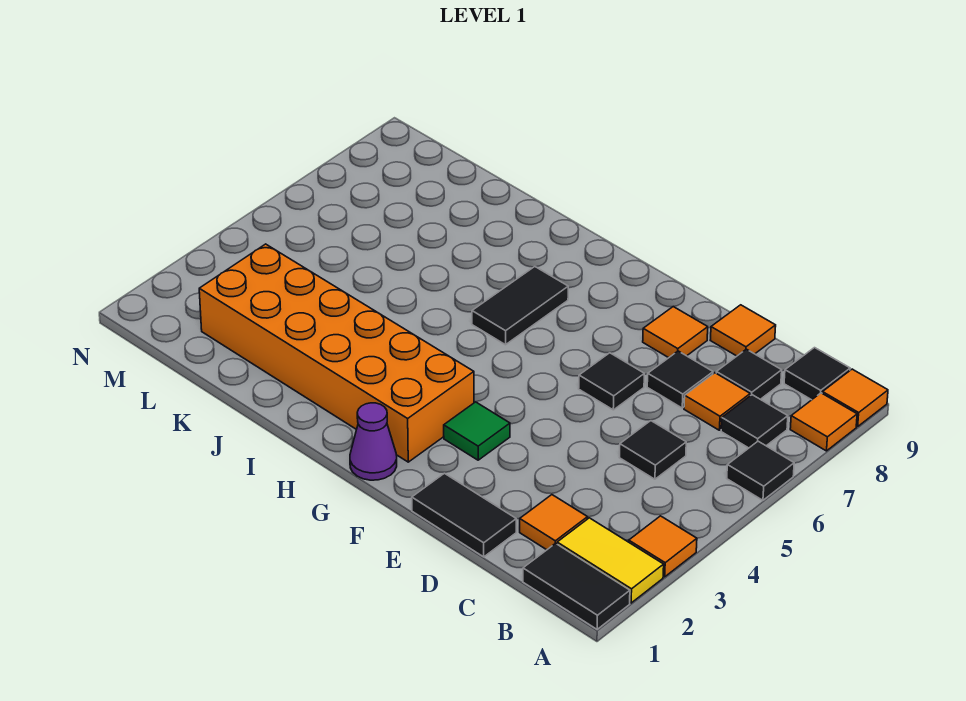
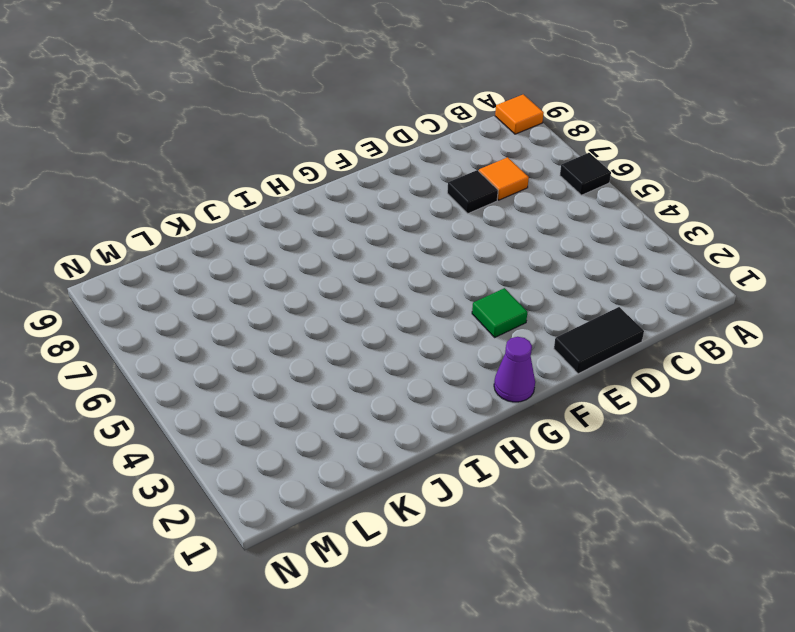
none -> black tile A1:B1 level 1
none -> yellow tile A2:B2 level 1
none -> orange tile A3 level 1

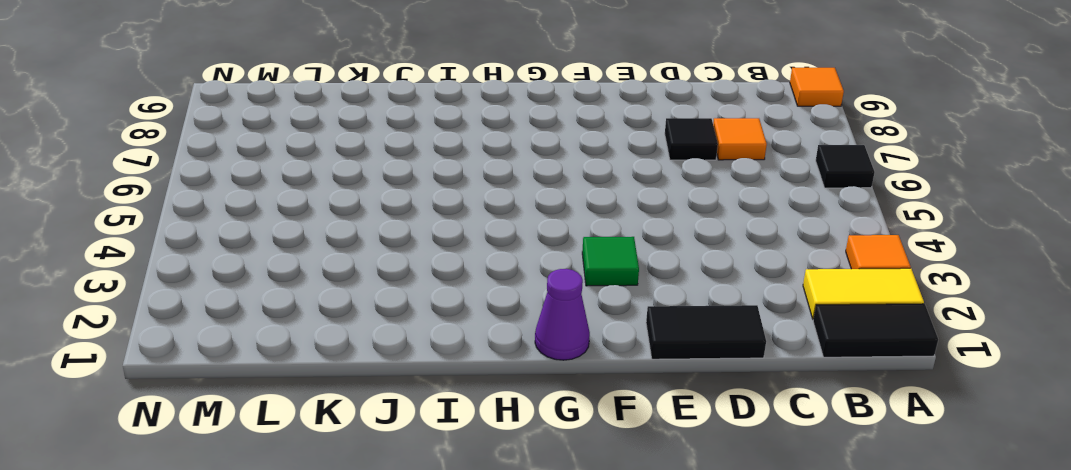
none -> orange tile A8 level 1
none -> black tile B7 level 1
none -> black tile B9 level 1

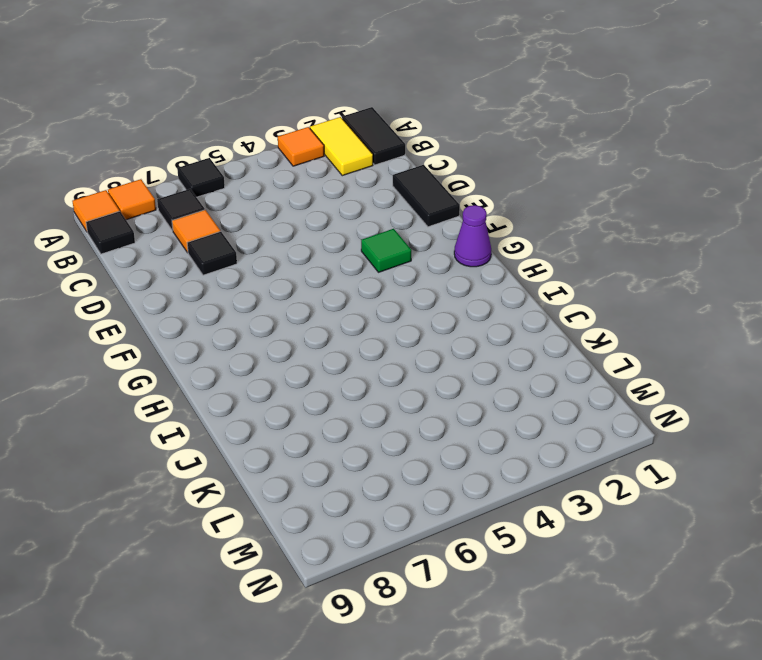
none -> orange tile C2 level 1
none -> black tile C5 level 1
none -> black tile C8 level 1

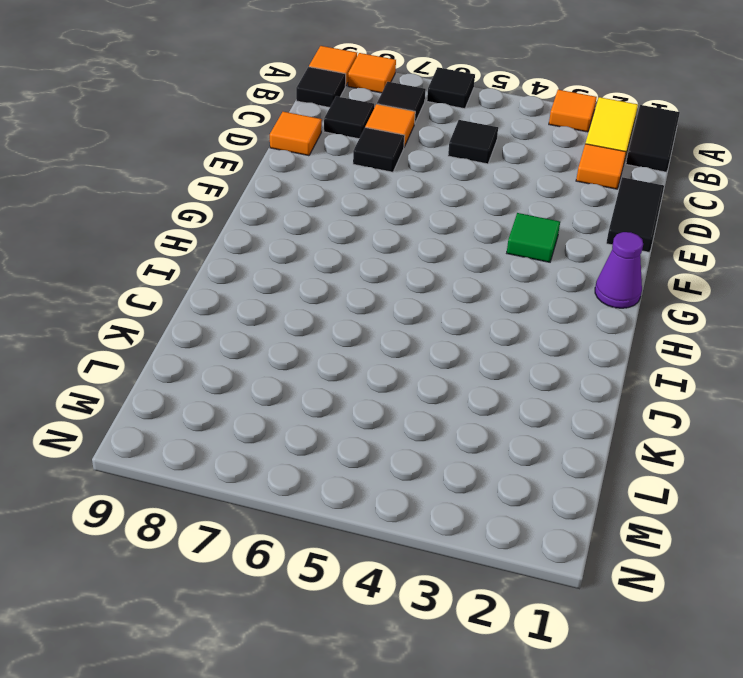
none -> black tile E6 level 1
none -> orange tile E8 level 1
none -> orange brick G2:L3 level 1

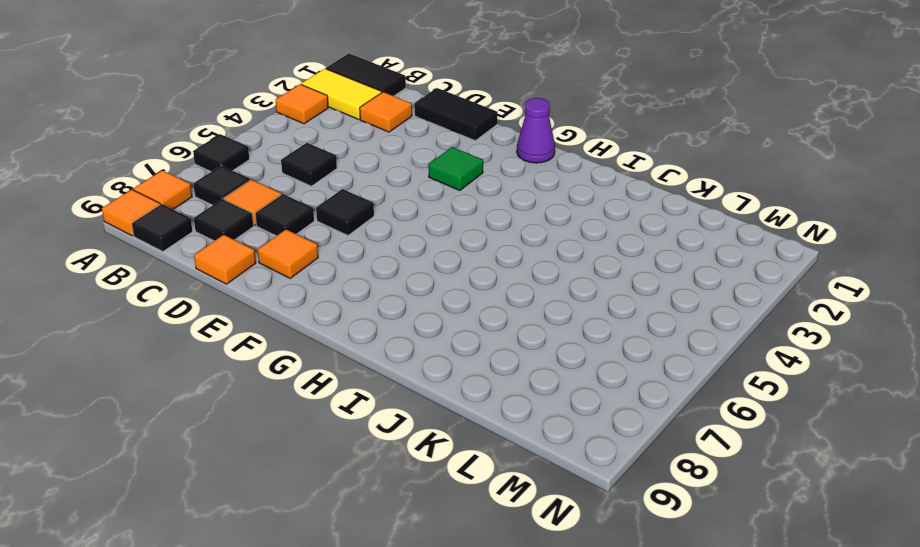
none -> orange brick G2:L3 level 1
none -> black tile H6:H7 level 1

